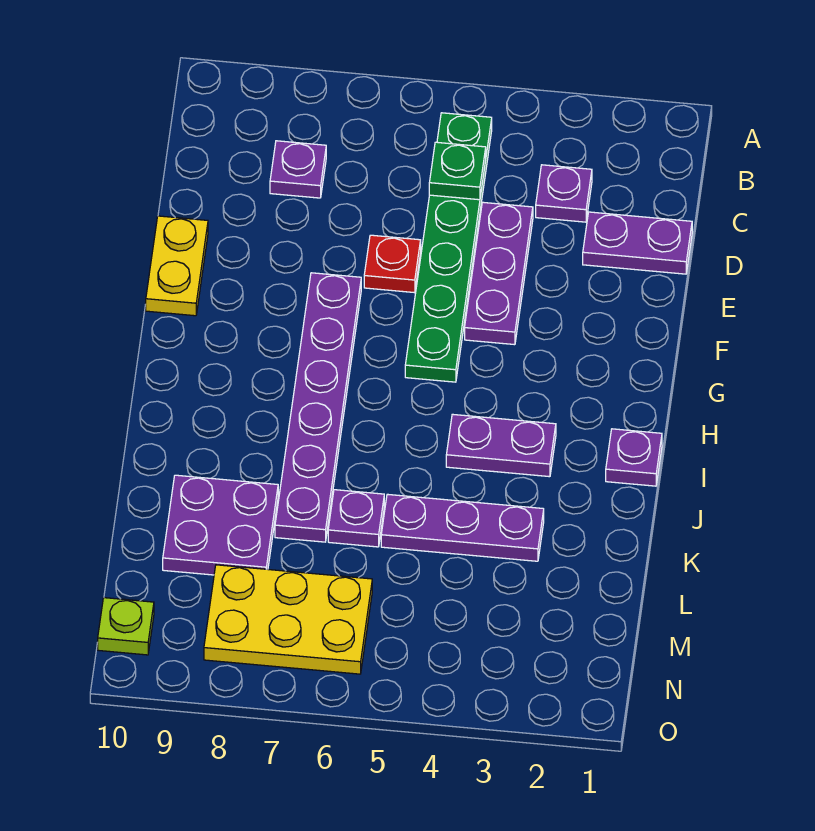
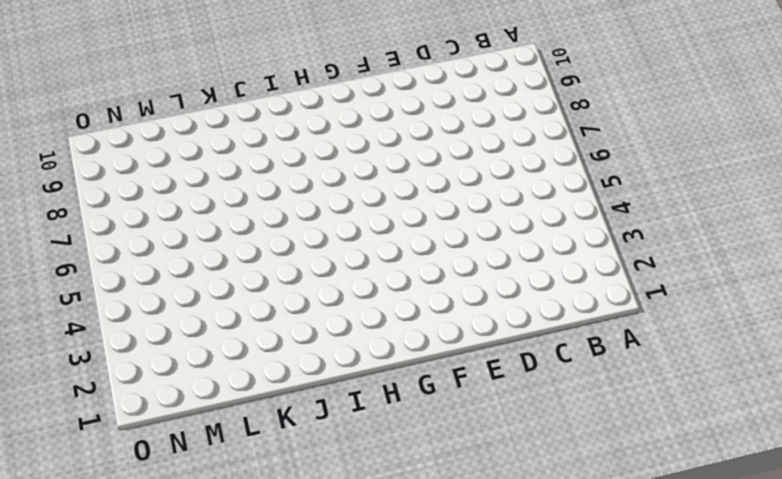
none -> green plate B5:G5 level 1
none -> purple plate C3 level 1
none -> purple plate C8 level 1

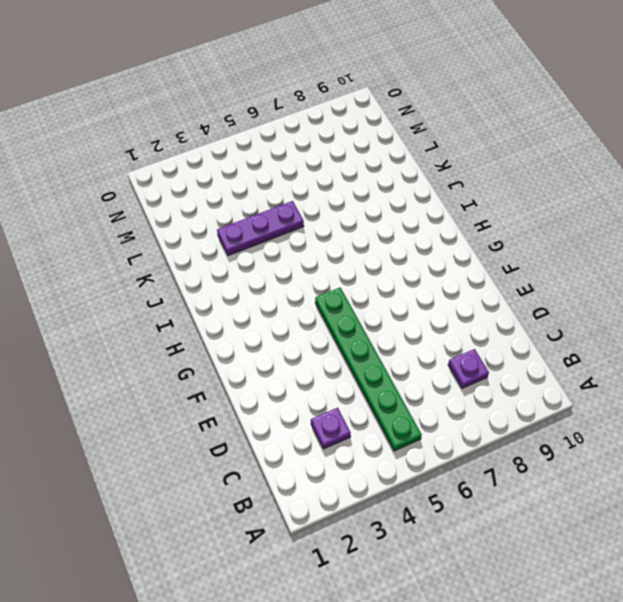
none -> purple plate D1:D2 level 1
none -> purple plate D4:F4 level 1
none -> red plate E6 level 1

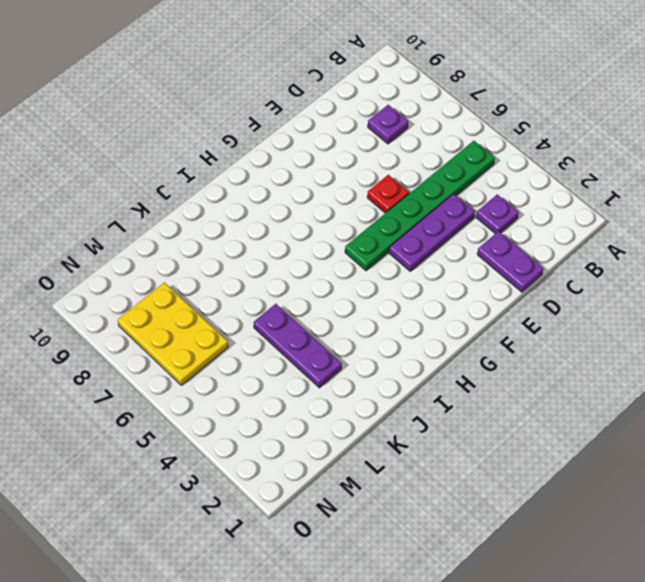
none -> yellow plate E10:F10 level 1
none -> purple plate F7:K7 level 1
none -> purple plate I1 level 1

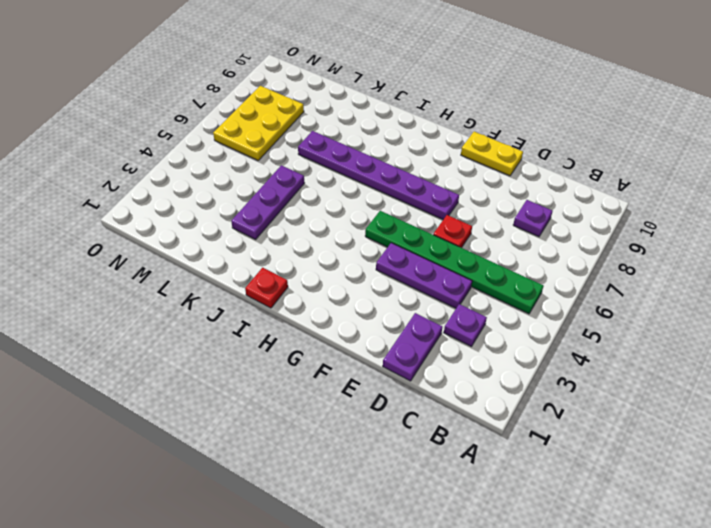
red plate I1 level 1 -> purple plate I1 level 1
none -> purple plate I3:I4 level 1
none -> purple plate K6 level 1
none -> purple plate K8:L9 level 1

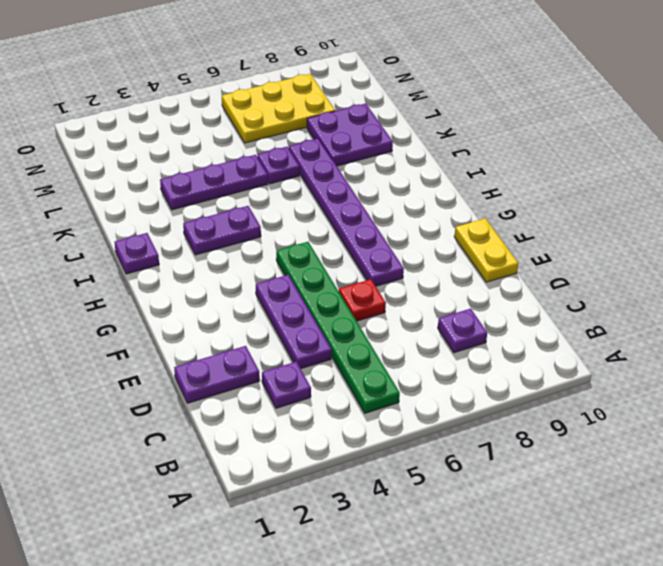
none -> lime plate N10 level 1
none -> green plate C5 level 2

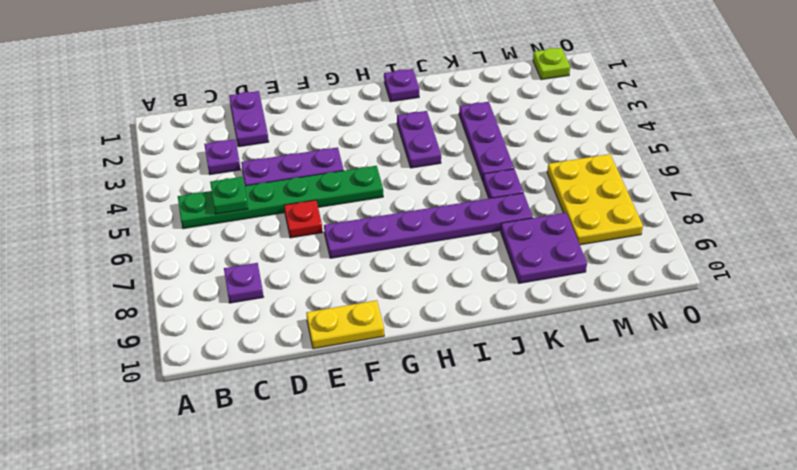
lime plate N1 level 1 -> lime plate N10 level 1

